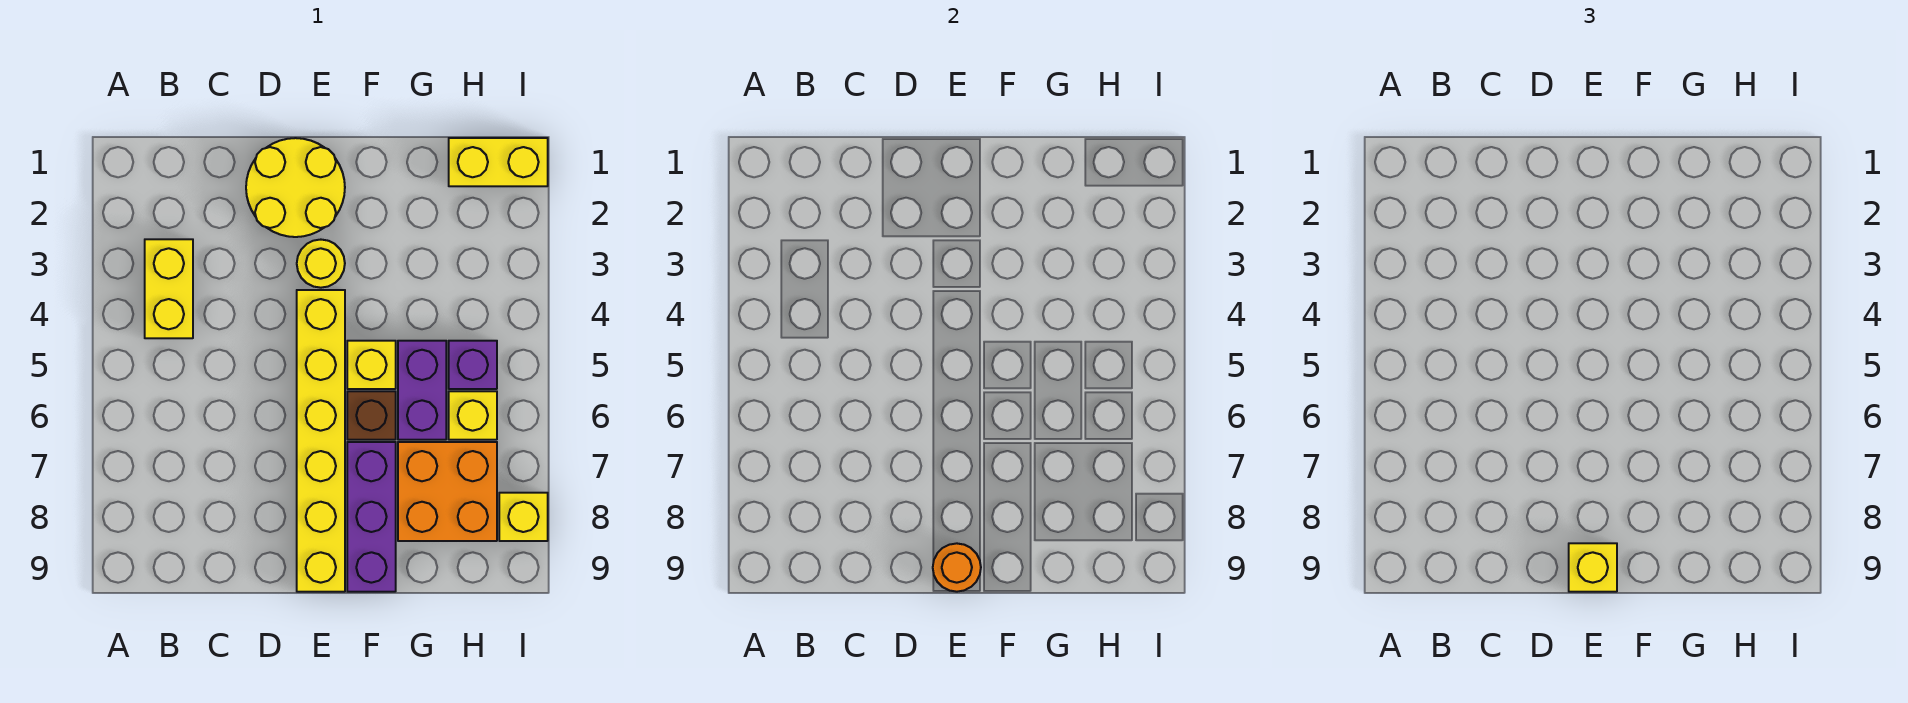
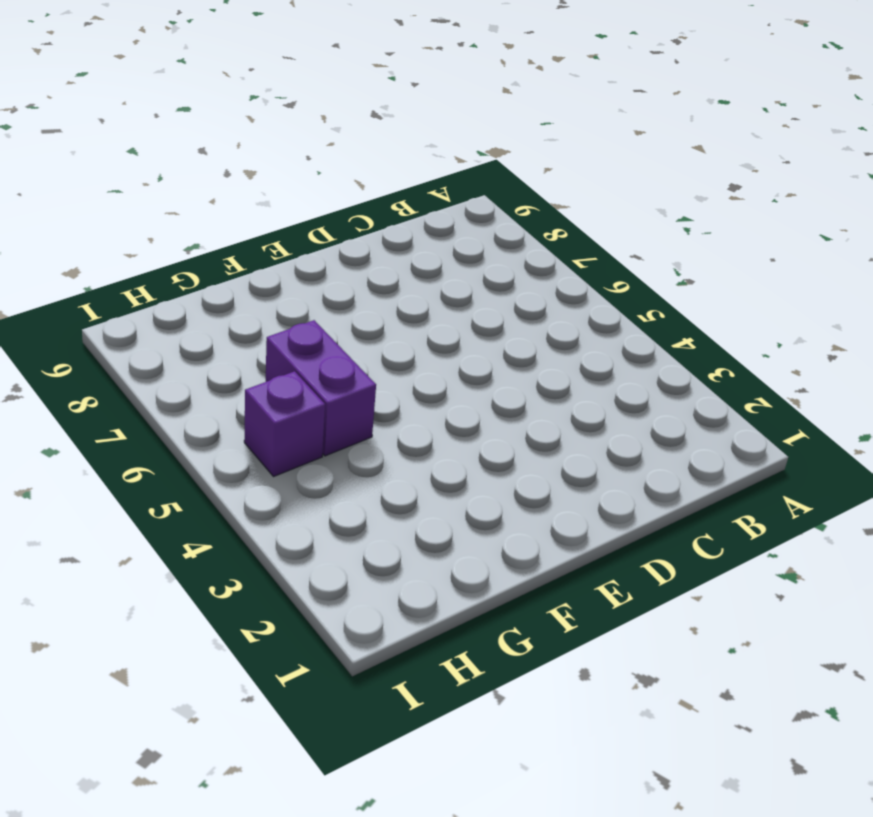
none -> yellow brick B3:B4 level 1
none -> yellow round brick D1:E2 level 1
none -> yellow round brick E3 level 1

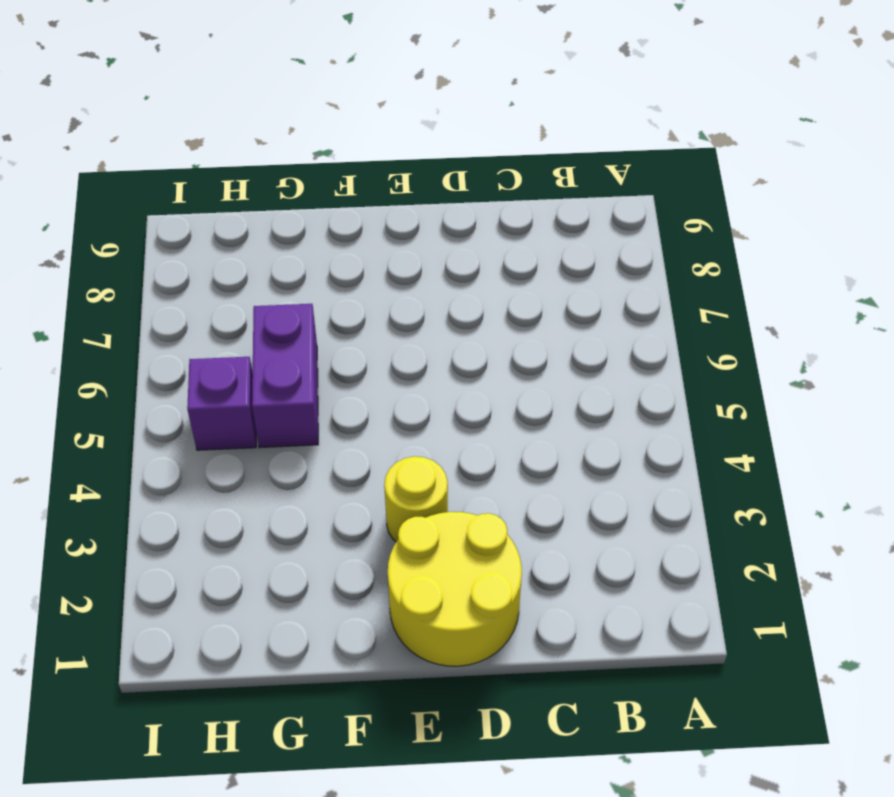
none -> yellow brick B3:B4 level 1
none -> yellow brick E4:E9 level 1
none -> yellow brick F5 level 1

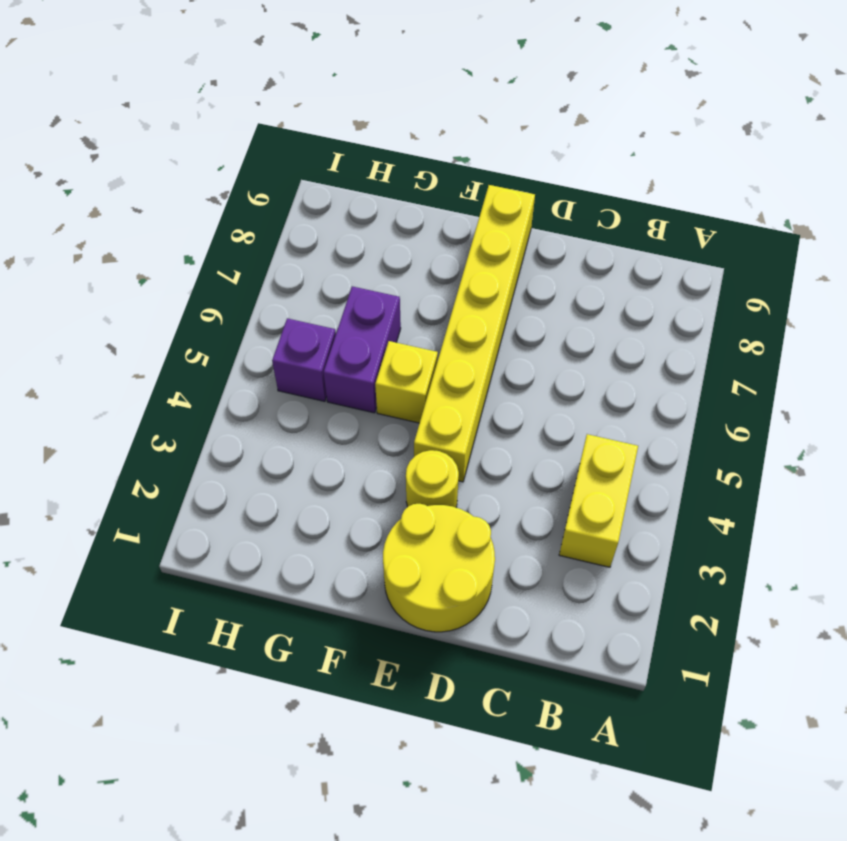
none -> brown brick F6 level 1
none -> purple brick F7:F9 level 1
none -> orange brick G7:H8 level 1

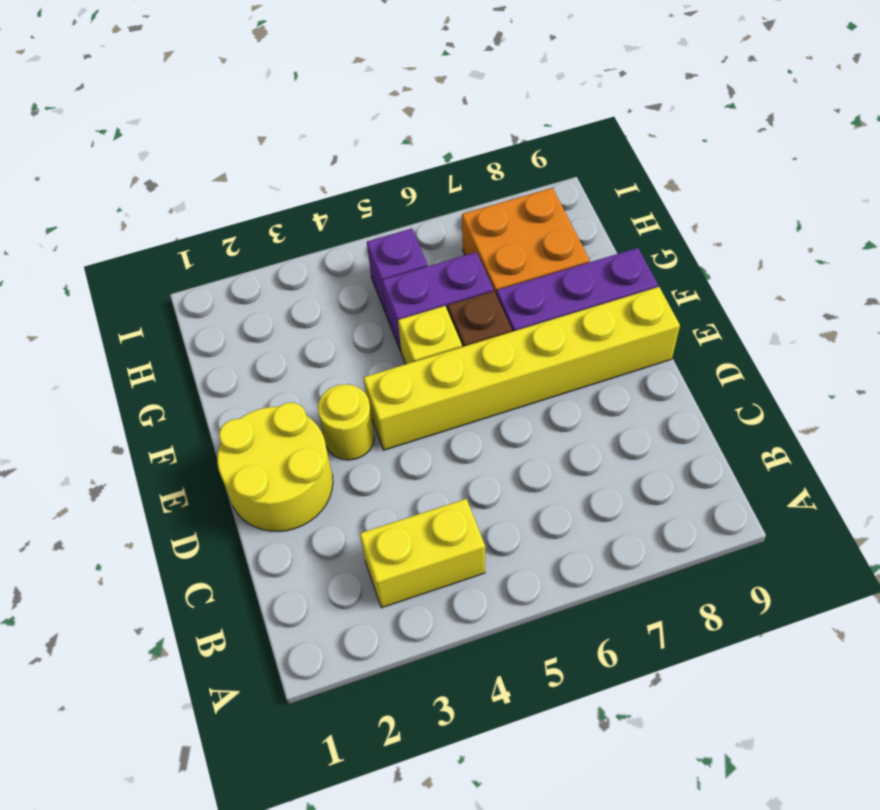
none -> yellow brick H1:I1 level 1
none -> yellow brick H6 level 1
none -> yellow brick I8 level 1

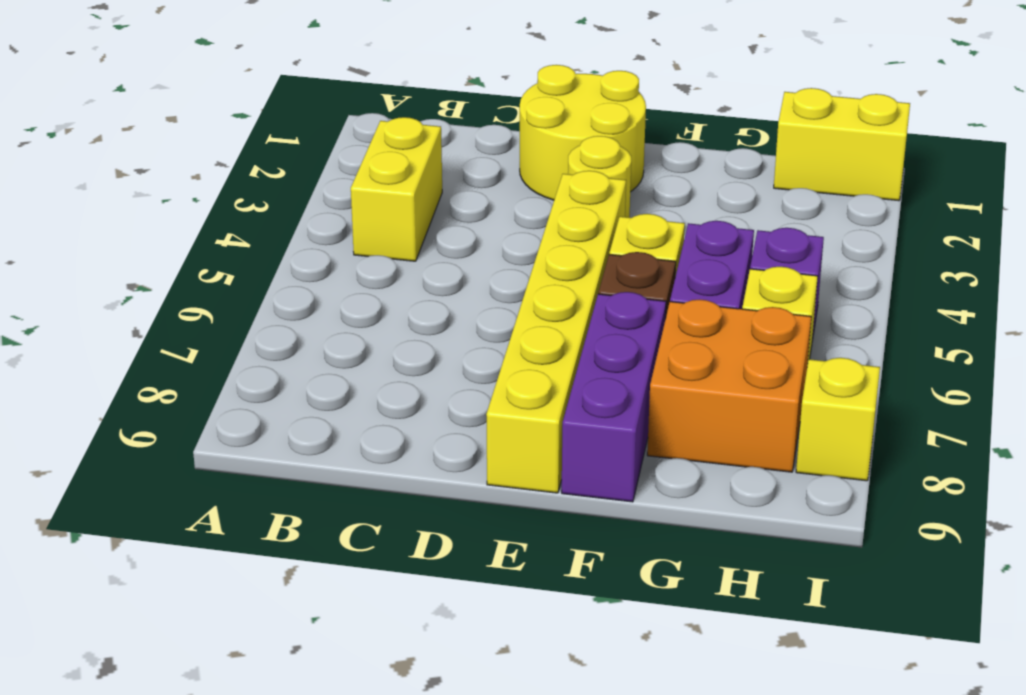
none -> orange round brick E9 level 2
none -> yellow brick E9 level 3

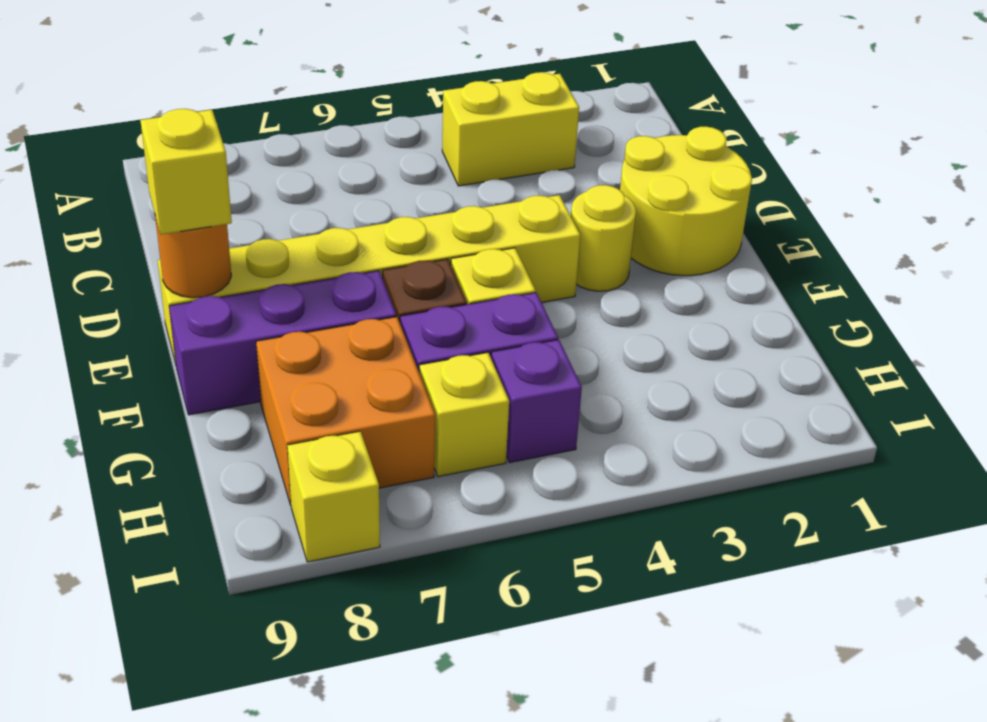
none -> yellow brick H1:I1 level 1

